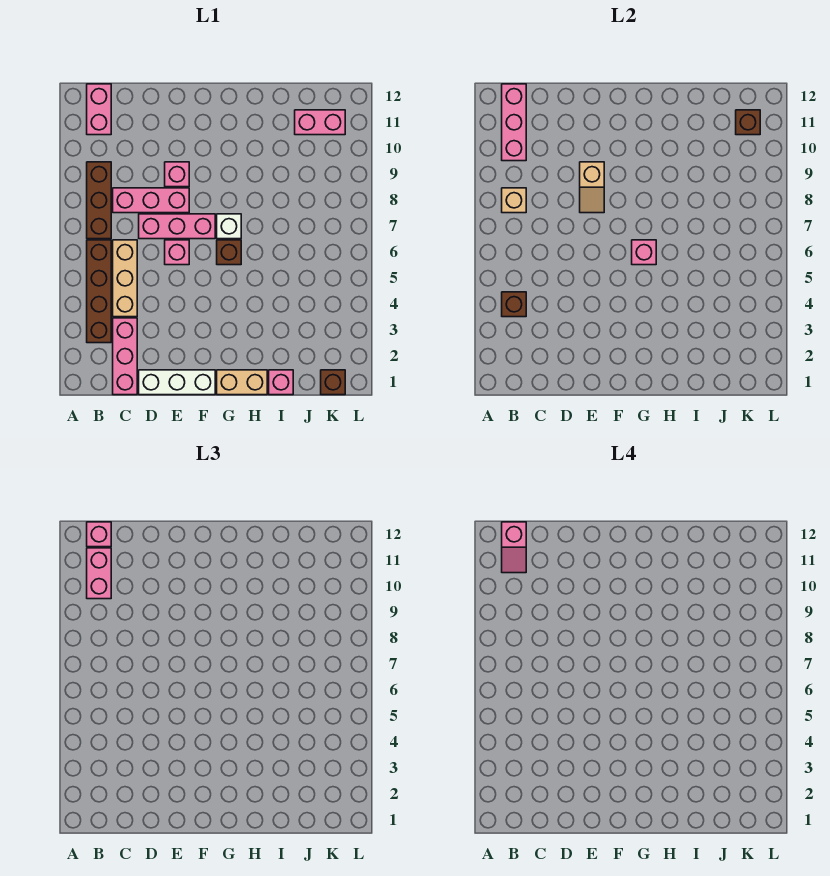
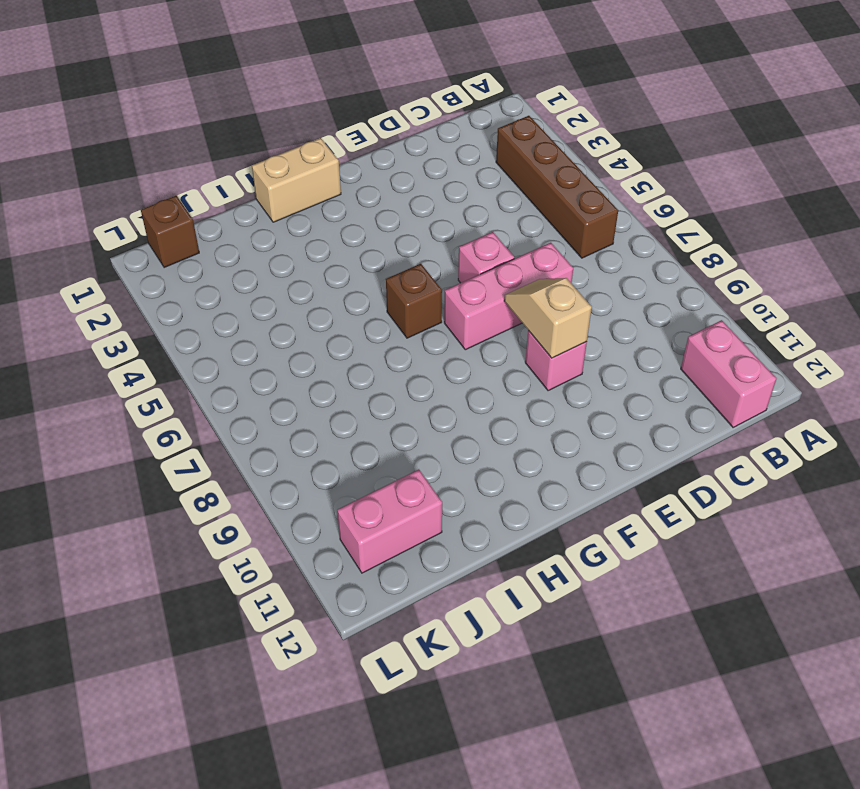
none -> brown brick B7:B9 level 1
none -> pink brick C1:C3 level 1
none -> tan brick C4:C6 level 1

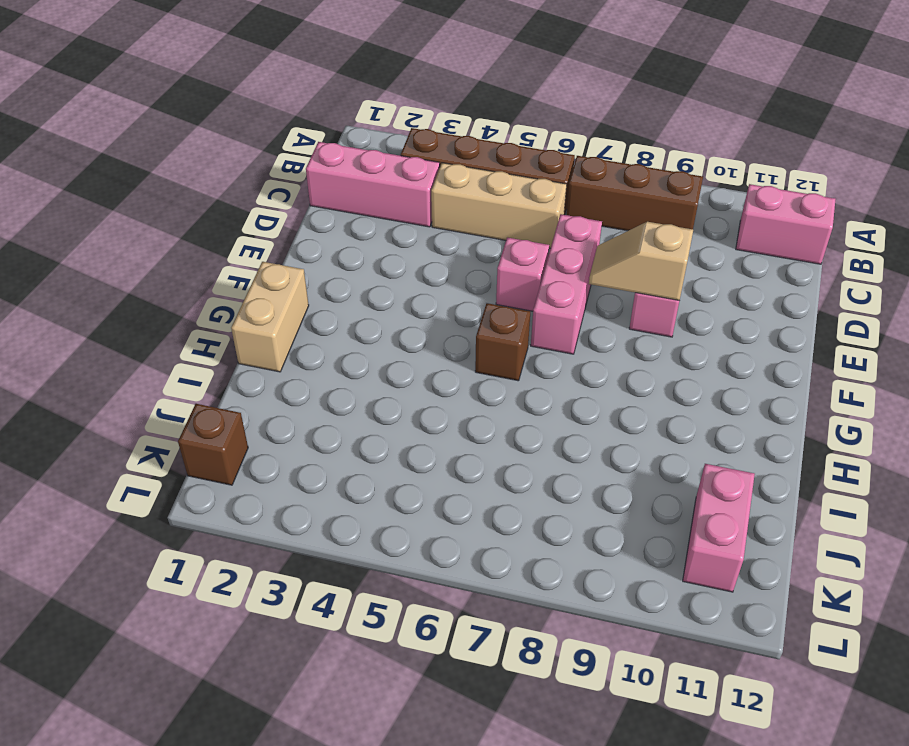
none -> pink brick C8:E8 level 1
none -> white brick D1:F1 level 1
none -> white brick G7 level 1

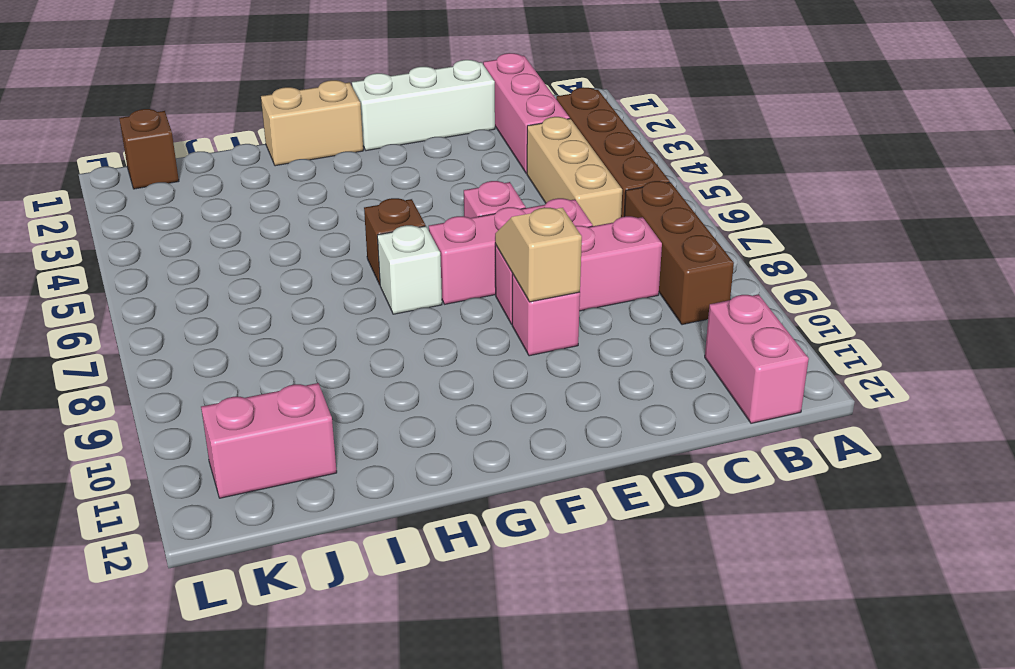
none -> pink brick I1 level 1
none -> brown brick B4 level 2
none -> tan brick B8 level 2

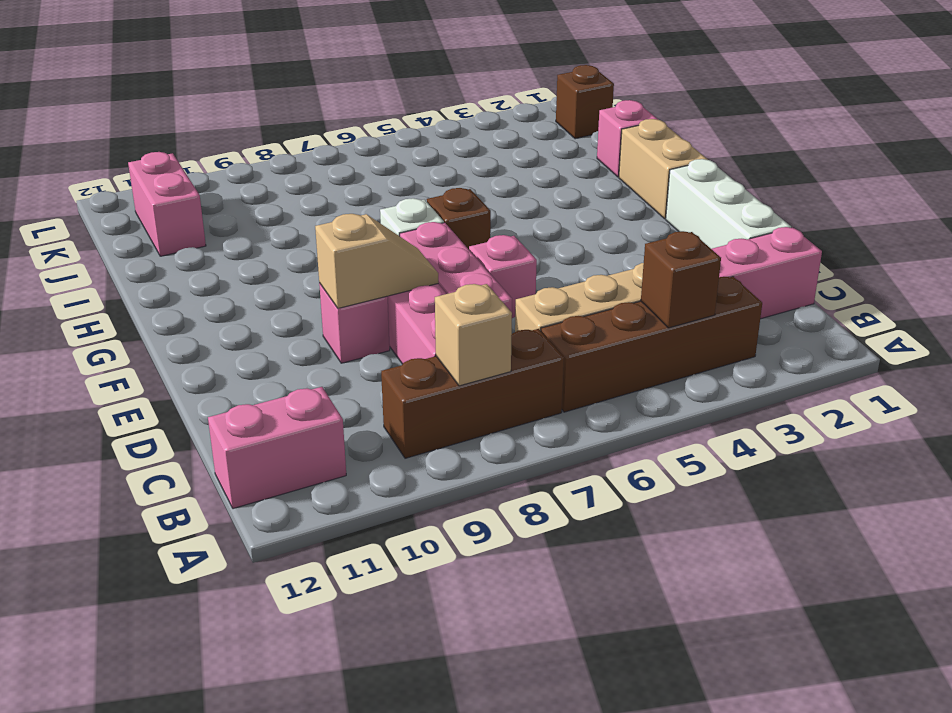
none -> pink brick B10:B12 level 2
none -> pink brick G6 level 2
none -> brown brick K11 level 2

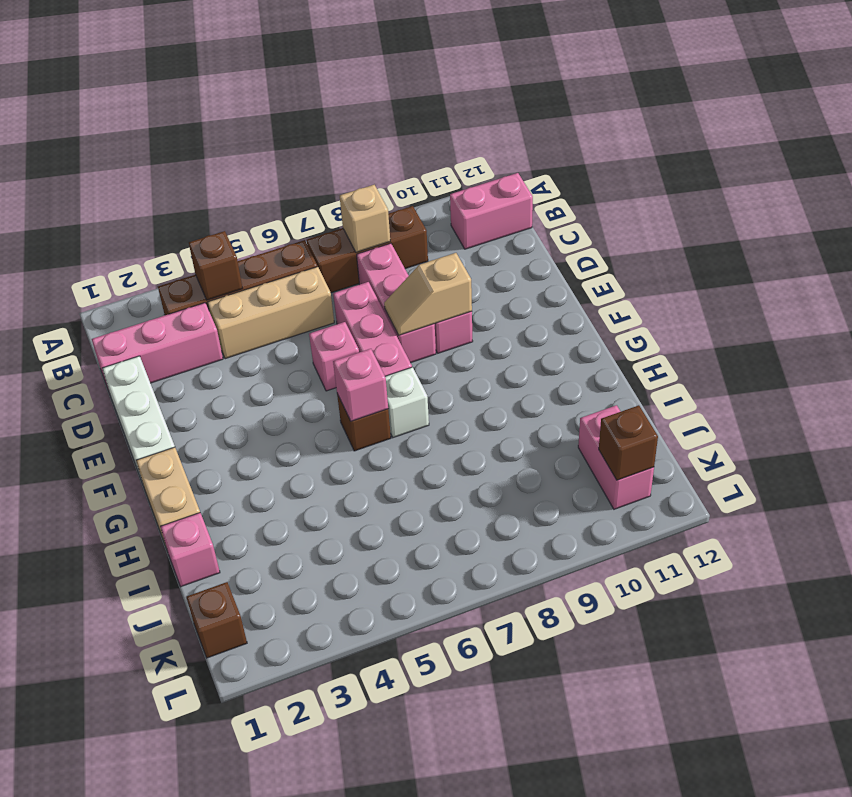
none -> pink brick B10:B12 level 2
none -> pink brick B10:B11 level 3
none -> pink brick B12 level 3

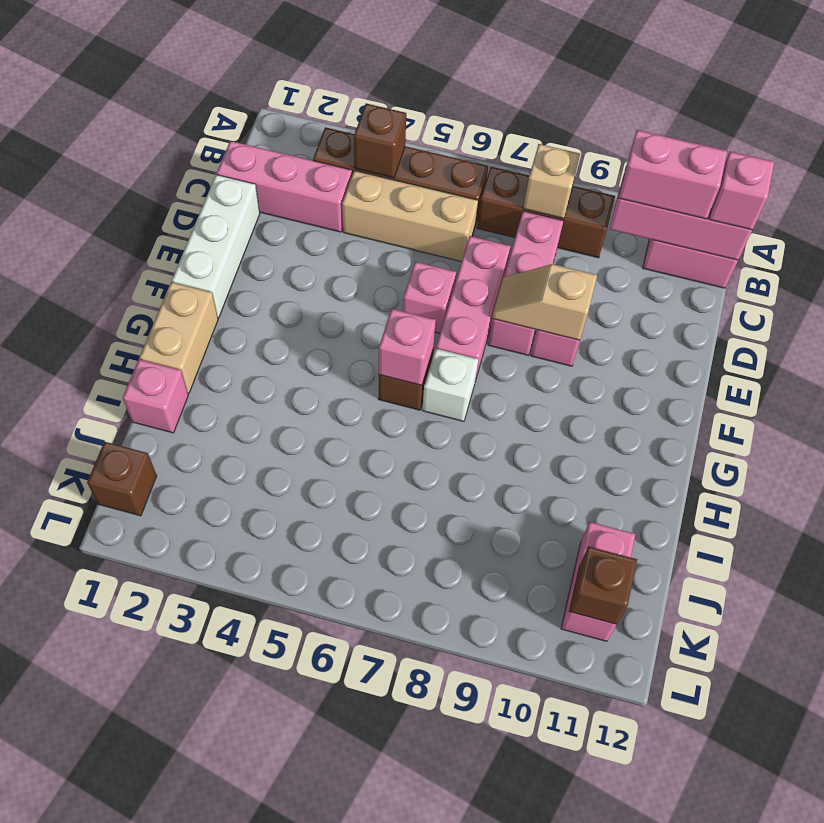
none -> pink slope B11:B12 level 4 top 12

